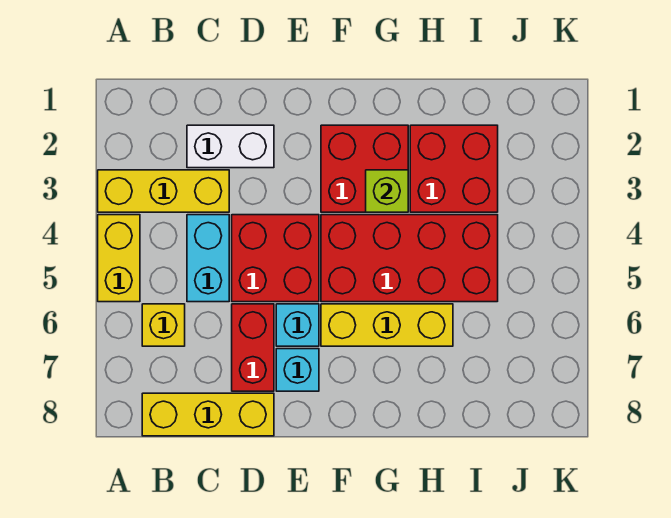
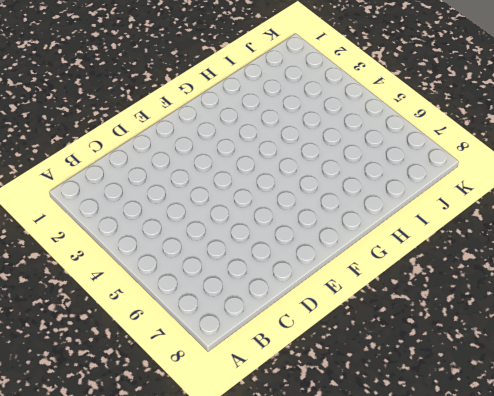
none -> yellow brick A3:C3 level 1
none -> yellow brick A4:A5 level 1
none -> yellow brick B6 level 1

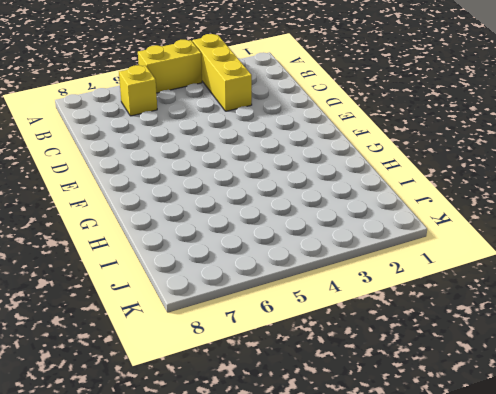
none -> yellow brick B8:D8 level 1
none -> white brick C2:D2 level 1
none -> cyan brick C4:C5 level 1

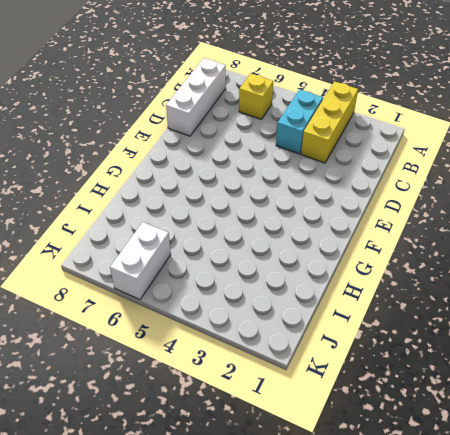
cyan brick B4:C4 level 1 -> cyan brick C4:C5 level 1
white brick B8:D8 level 1 -> yellow brick B8:D8 level 1
white brick J6:K6 level 1 -> white brick C2:D2 level 1
none -> yellow brick A4:A5 level 1
none -> red brick D4:E5 level 1
none -> red brick D6:D7 level 1

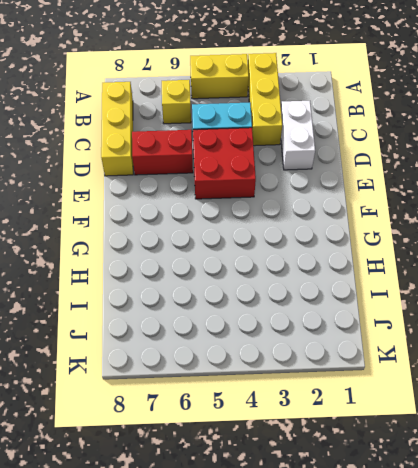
none -> cyan brick E6 level 1
none -> cyan brick E7 level 1
none -> red brick F2:G3 level 1

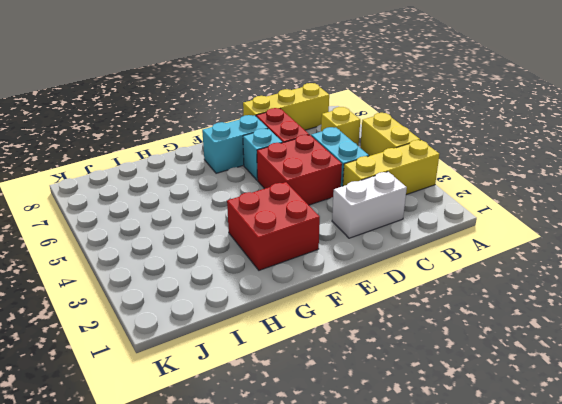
cyan brick E7:F7 level 1 -> cyan brick E7 level 1
none -> red brick F4:I5 level 1
none -> yellow brick F6:H6 level 1
none -> red brick H2:I3 level 1

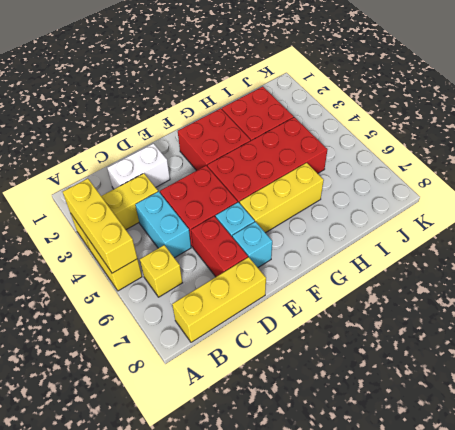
yellow brick A3:A5 level 2 -> none
none -> lime brick G3 level 2

